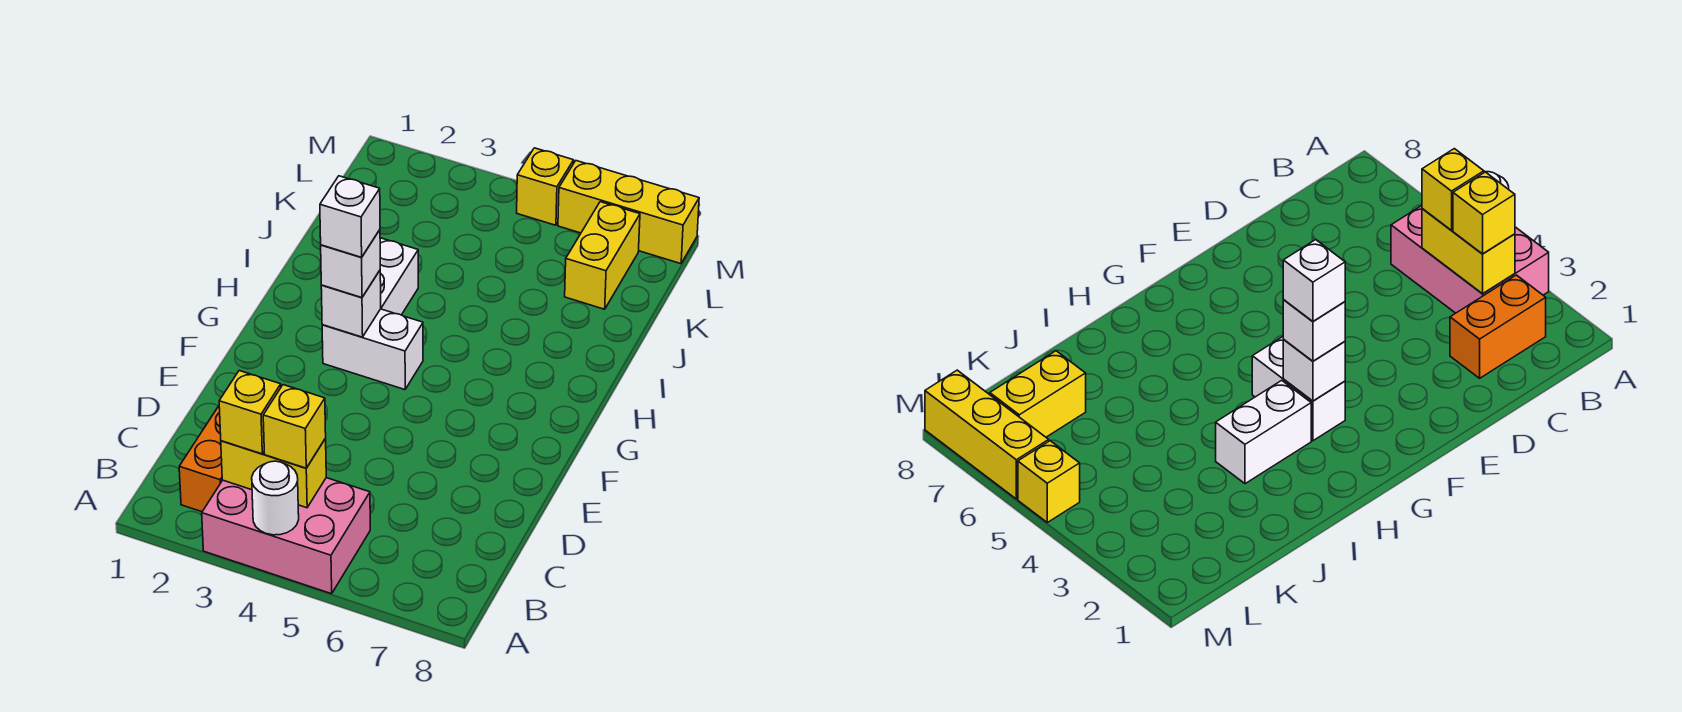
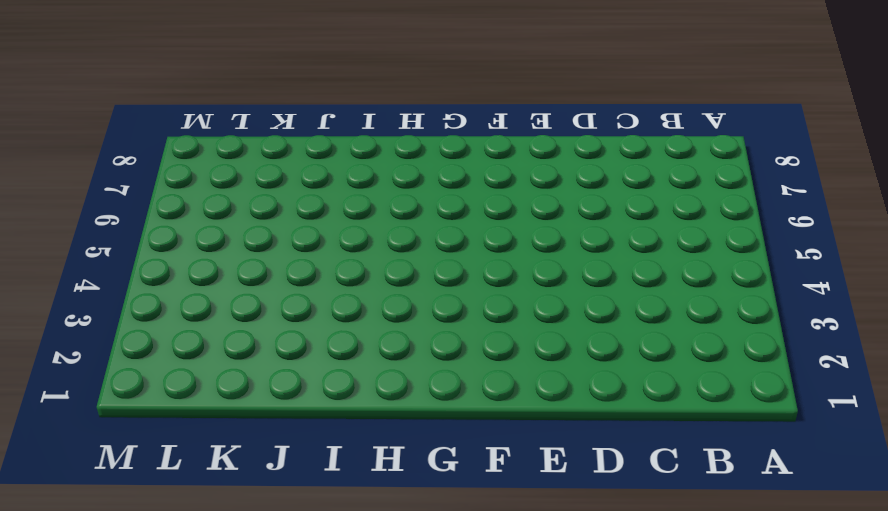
none -> pink brick A3:B5 level 1
none -> orange brick B2:C2 level 1
none -> white brick G3:G4 level 1

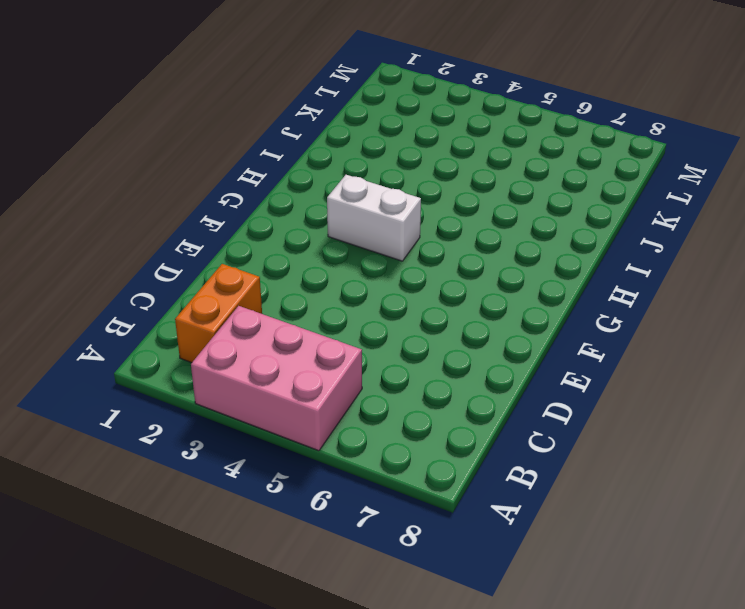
none -> white brick H3:I3 level 1
none -> yellow brick K7:L7 level 1
none -> yellow brick M5 level 1

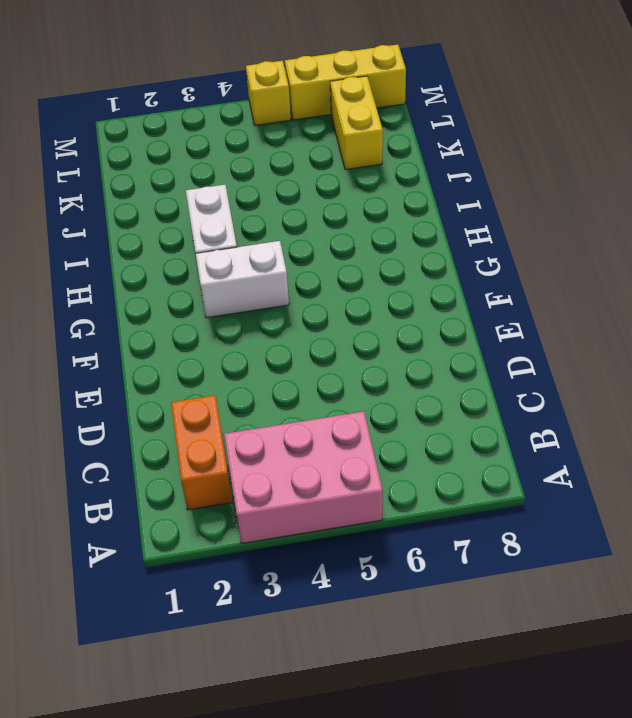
none -> white round brick A4 level 2
none -> yellow brick B3:B4 level 2
none -> white brick G3 level 2

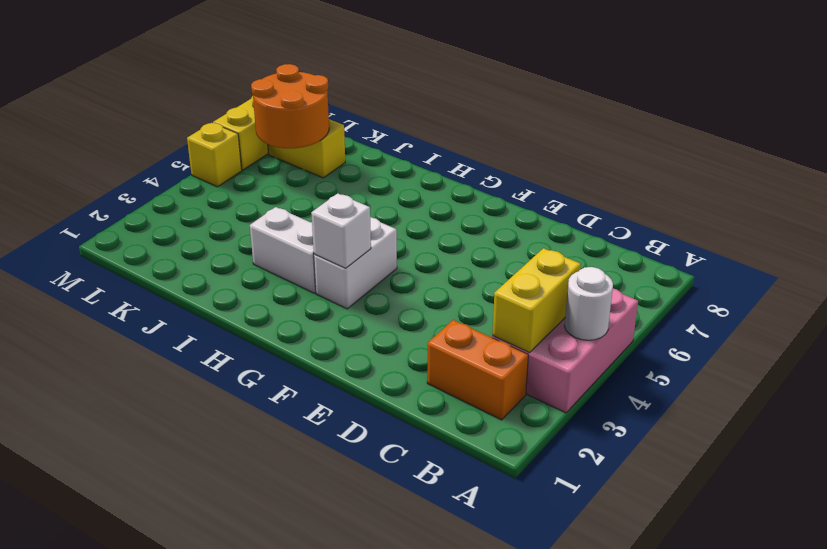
orange round brick K6:L7 level 2 -> none
none -> yellow brick B3 level 3
none -> yellow brick B4 level 3
none -> white brick G3 level 3

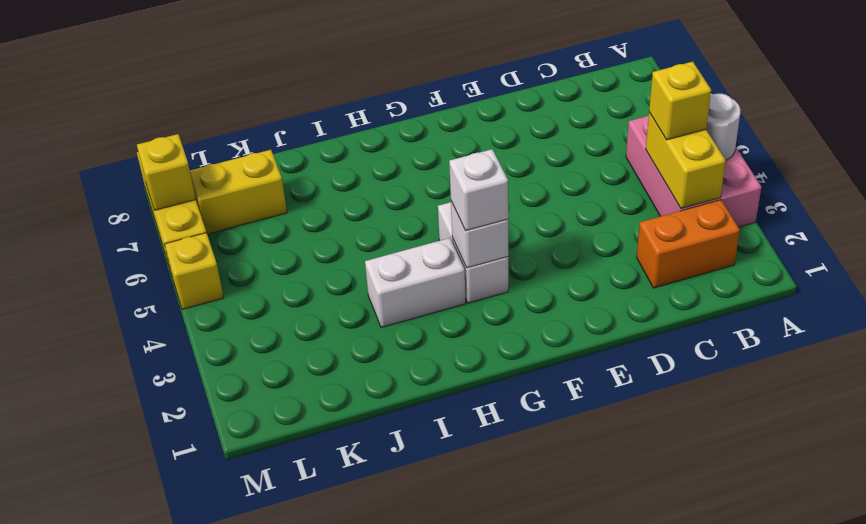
yellow brick M7 level 2 -> yellow brick B3 level 3
none -> white brick G3 level 4

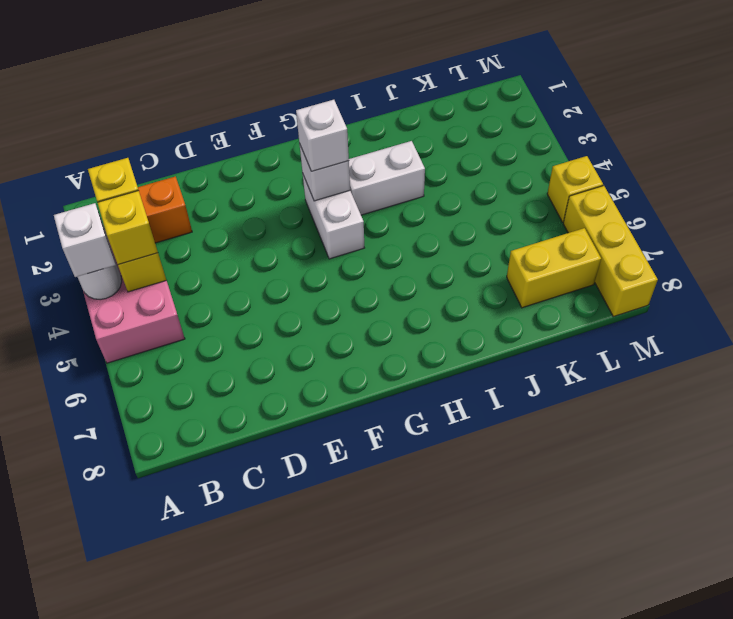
white brick A4 level 3 -> white brick G3 level 4

